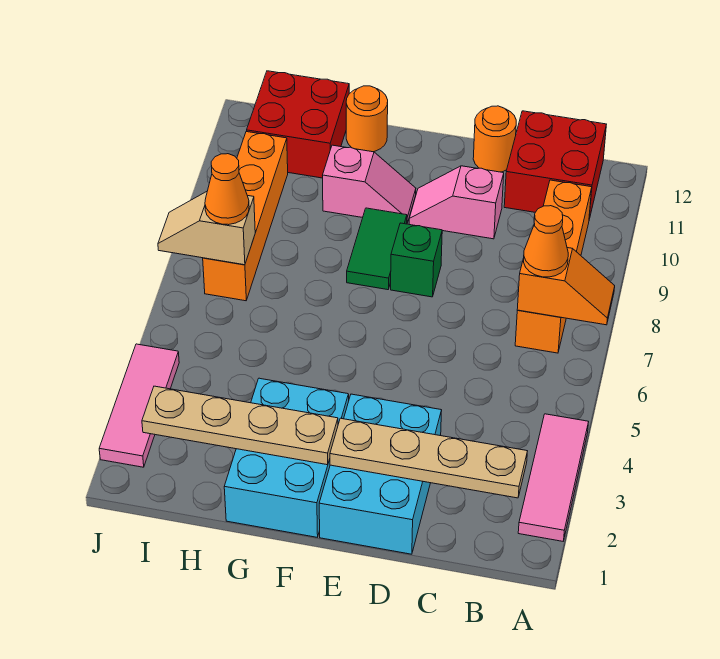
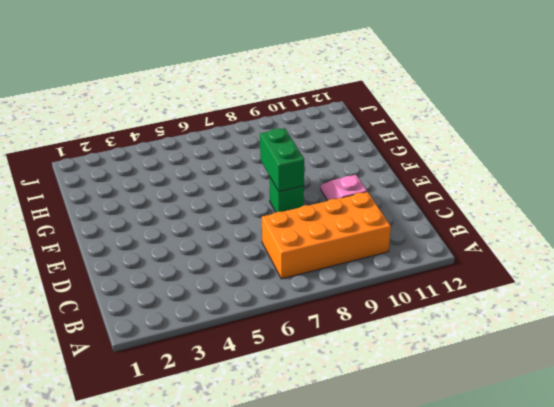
orange brick B7:C10 level 1 -> orange brick B7:B10 level 1
green brick E8:F8 level 2 -> none
none -> pink tile A2:A4 level 1
none -> red brick B11:C12 level 1
none -> cyan brick D1:E3 level 1

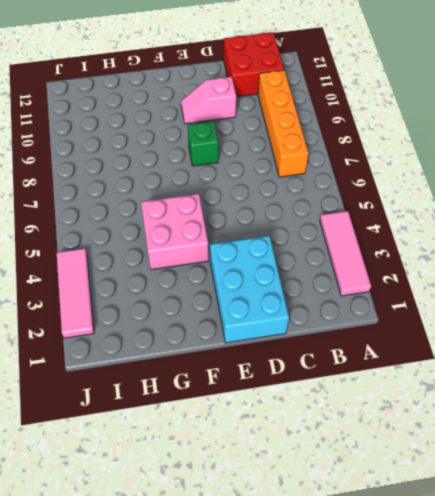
pink brick F4:G5 level 1 -> none
none -> orange round brick D12 level 1
none -> cyan brick F1:G3 level 1
none -> green tile F8:F9 level 1

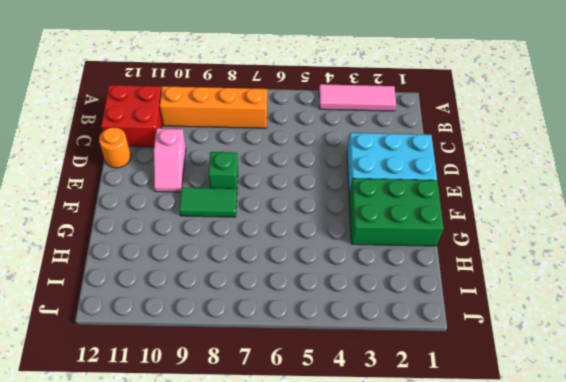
green brick F1:G3 level 1 -> cyan brick F1:G3 level 1
none -> pink slope F10:G10 level 1 top G
none -> orange round brick G12 level 1
none -> red brick H11:I12 level 1

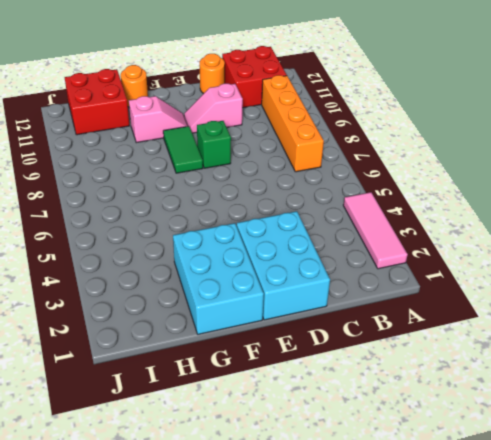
none -> orange brick I7:I10 level 1
none -> pink tile J2:J4 level 1
none -> orange slope A7:B7 level 2 top B

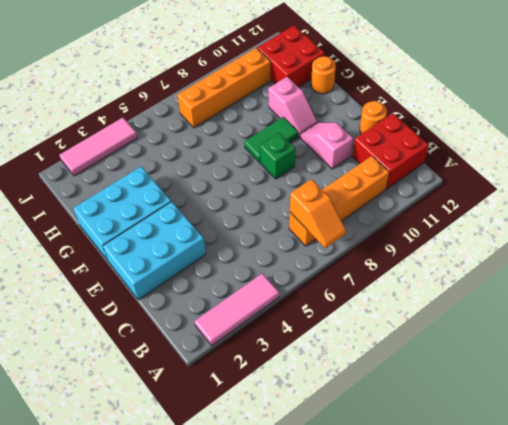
none -> tan plate B2:E2 level 2
none -> tan plate F2:I2 level 2
none -> tan slope I7:J7 level 2 top I

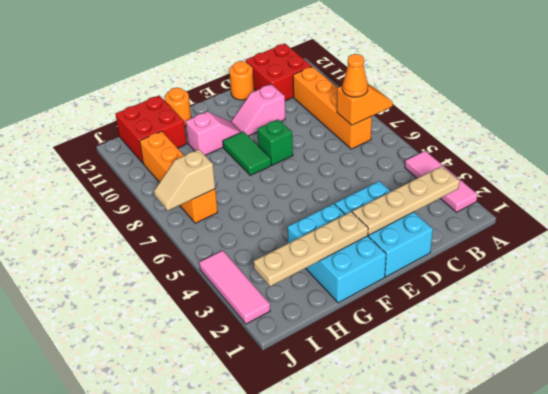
none -> orange cone I7 level 3

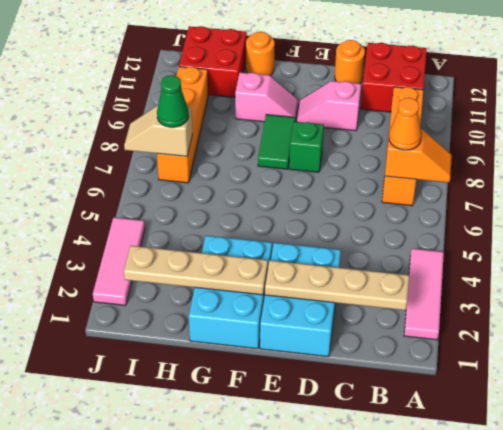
green cone I7 level 3 -> orange cone I7 level 3

